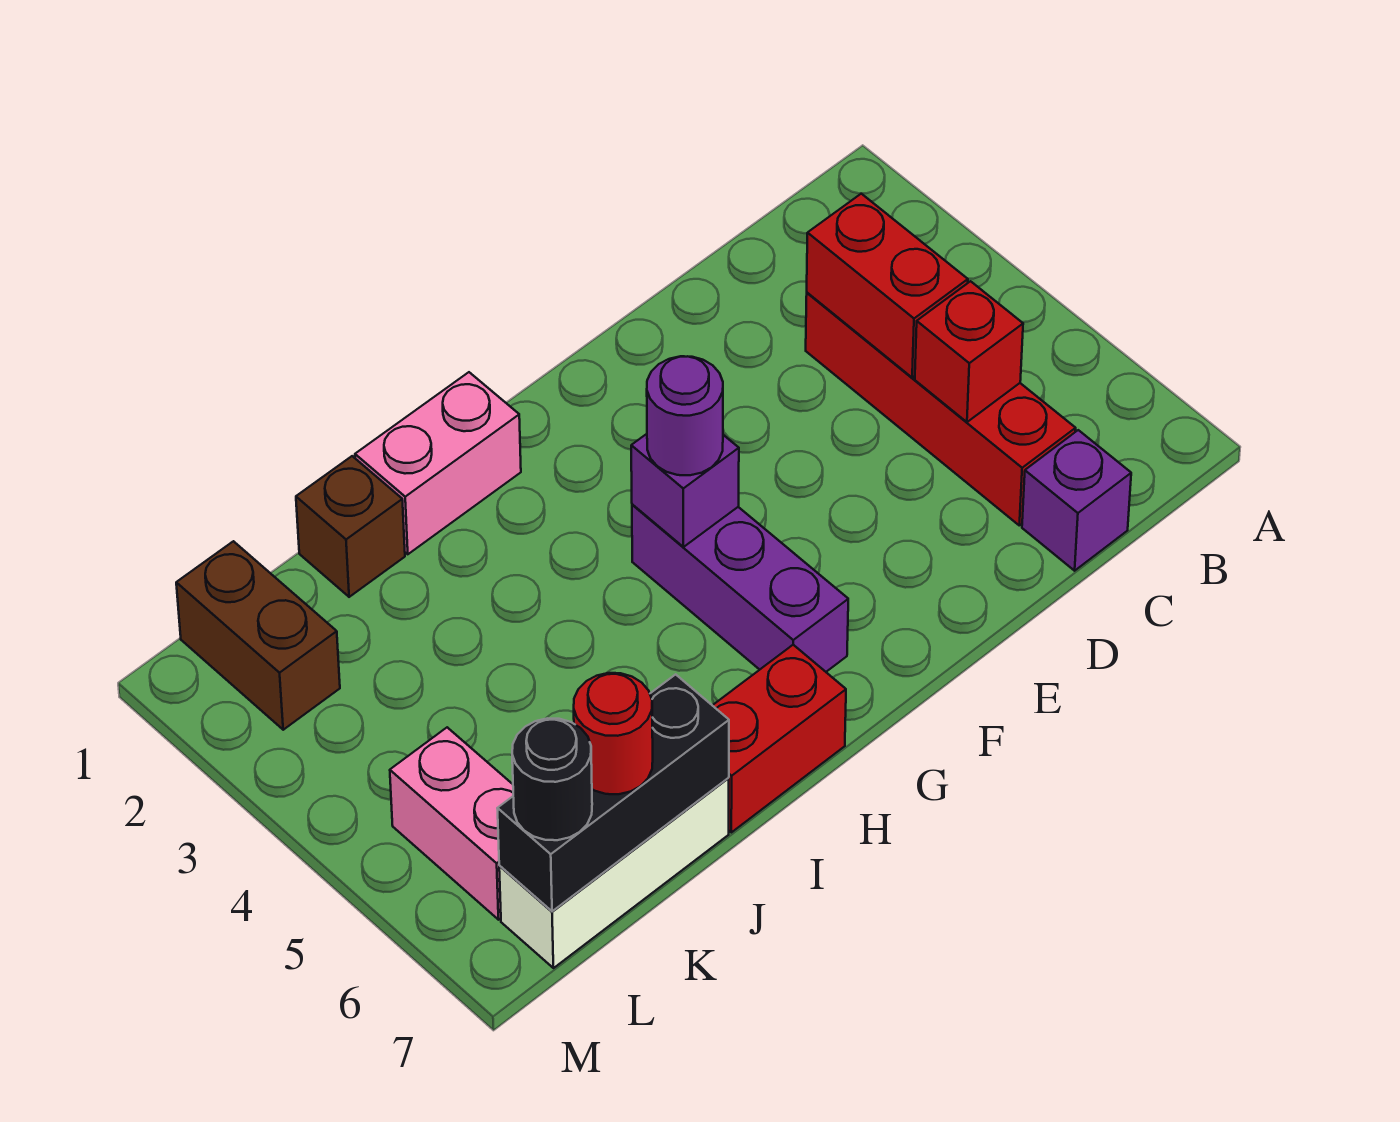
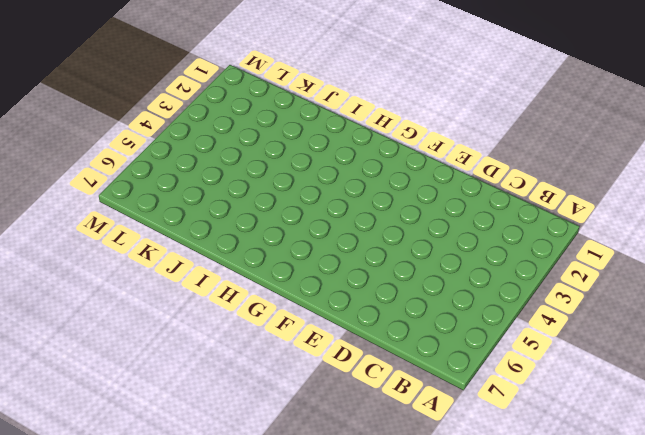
none -> red brick C3:C6 level 1
none -> purple brick C7 level 1
none -> purple brick G4:G6 level 1

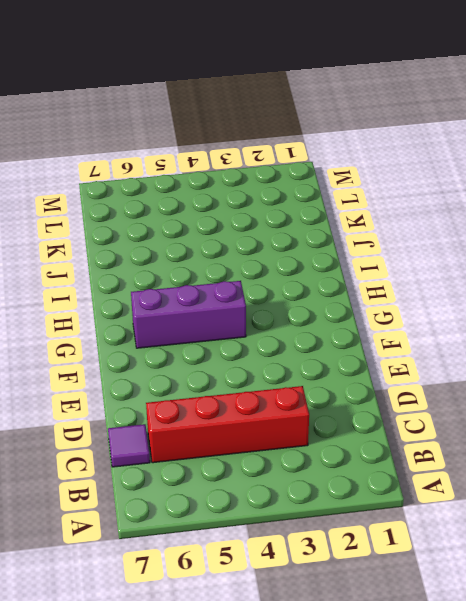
purple tile C7 level 1 -> purple brick C7 level 1
none -> pink brick H1:I1 level 1
none -> red brick H7:I7 level 1
none -> brown brick J1 level 1

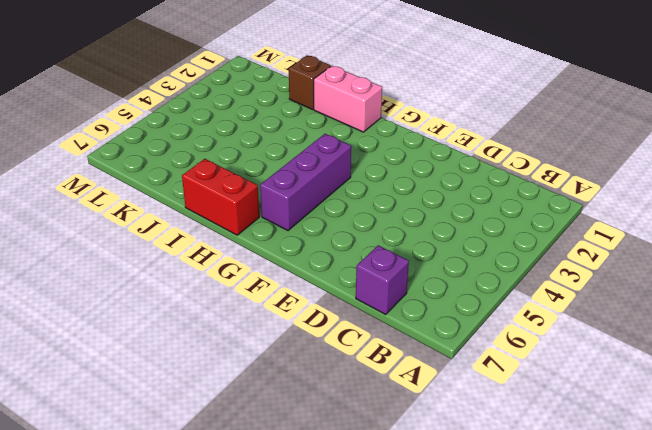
none -> red brick C3:C6 level 1
none -> white brick J7:L7 level 1
none -> brown brick L1:L2 level 1

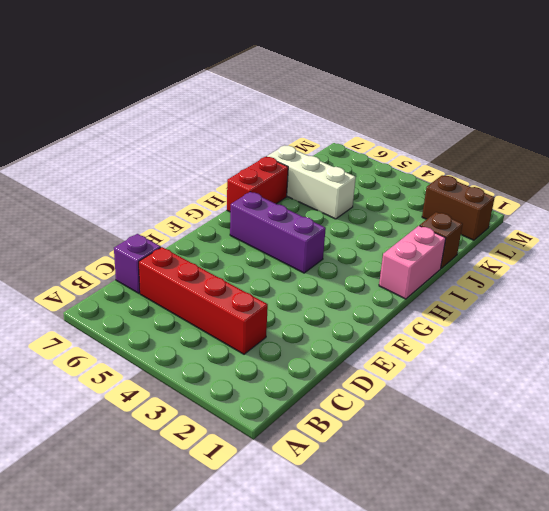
white brick J5:J7 level 1 -> white brick J7:L7 level 1
none -> pink brick L5:L6 level 1
none -> red brick C3:C4 level 2
none -> red brick C5 level 2

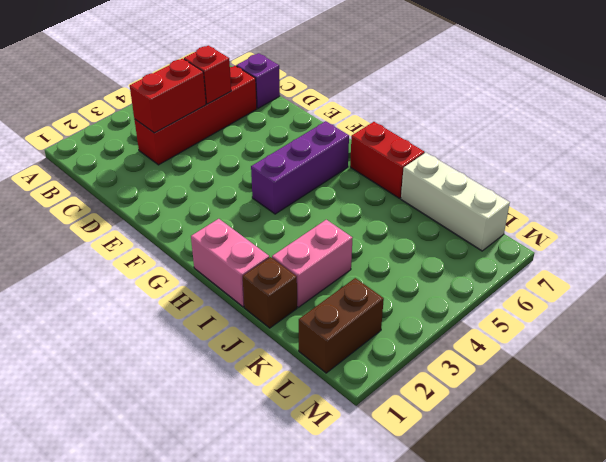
pink brick J2:J3 level 1 -> pink brick L5:L6 level 1
none -> purple brick G4 level 2
none -> black brick J7:L7 level 2
none -> purple round brick G4 level 3

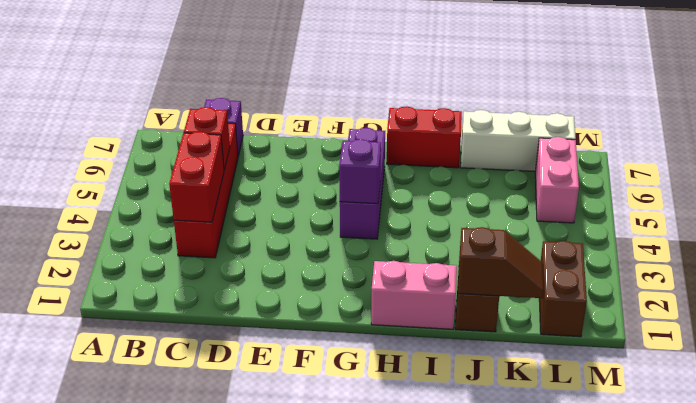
brown slope J1:K1 level 2 top J -> none
none -> black brick J7:L7 level 2
none -> purple round brick G4 level 3
none -> red round brick K7 level 3

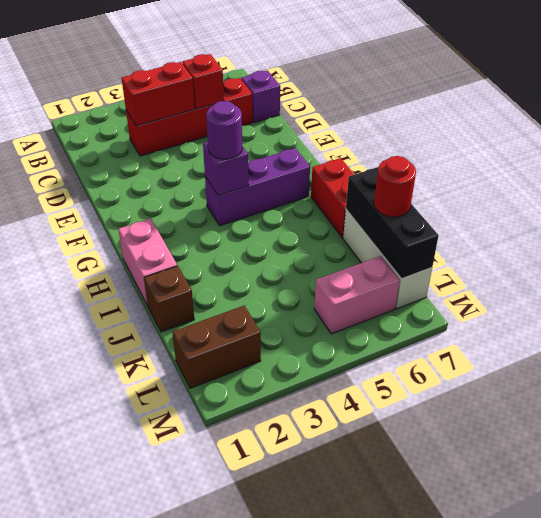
none -> black round brick L7 level 3

